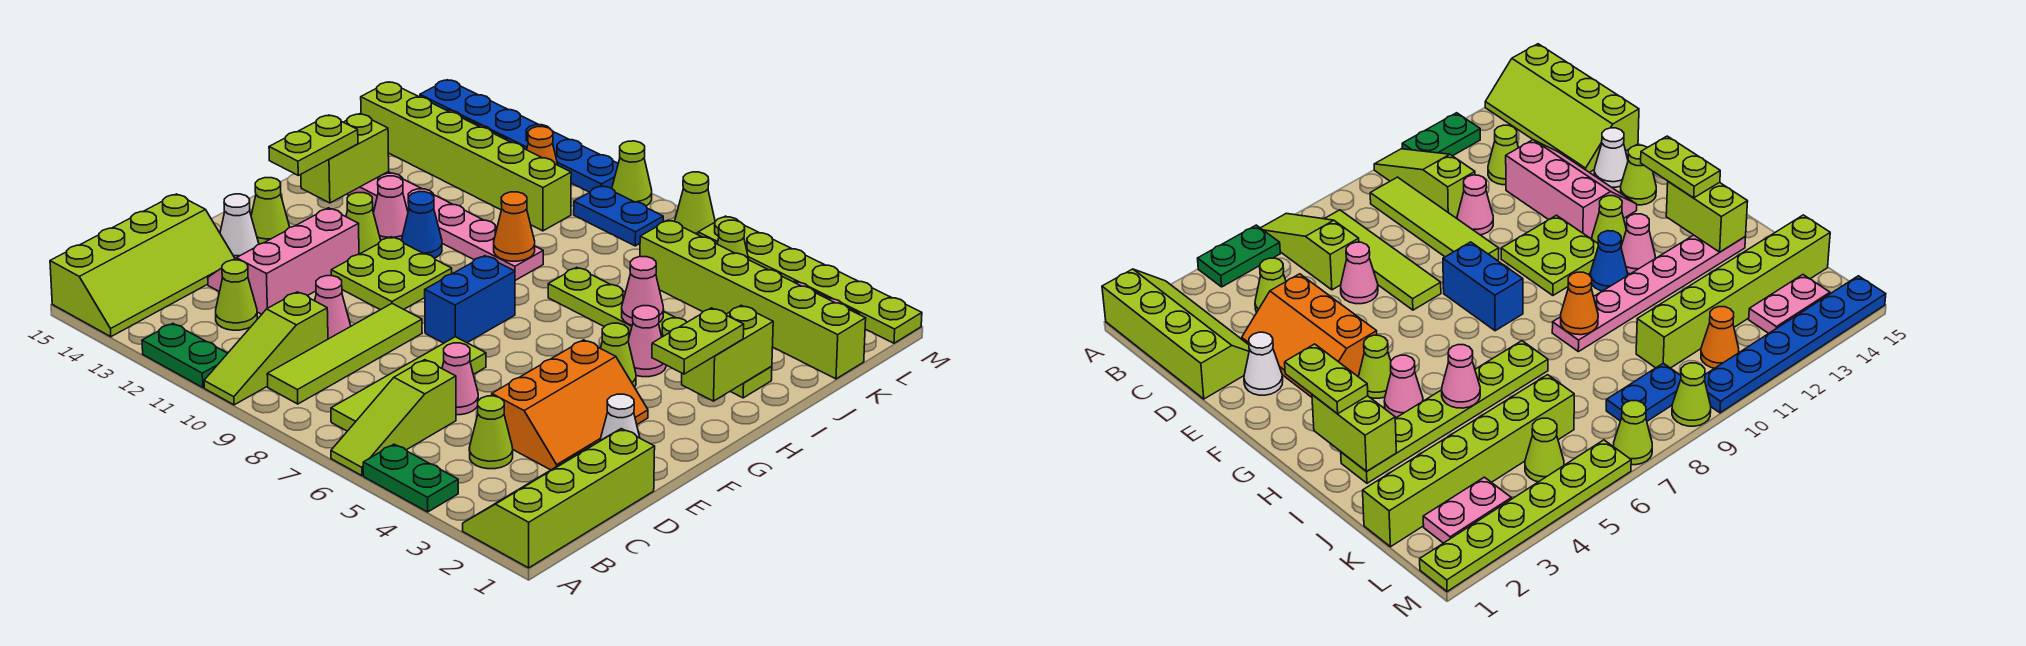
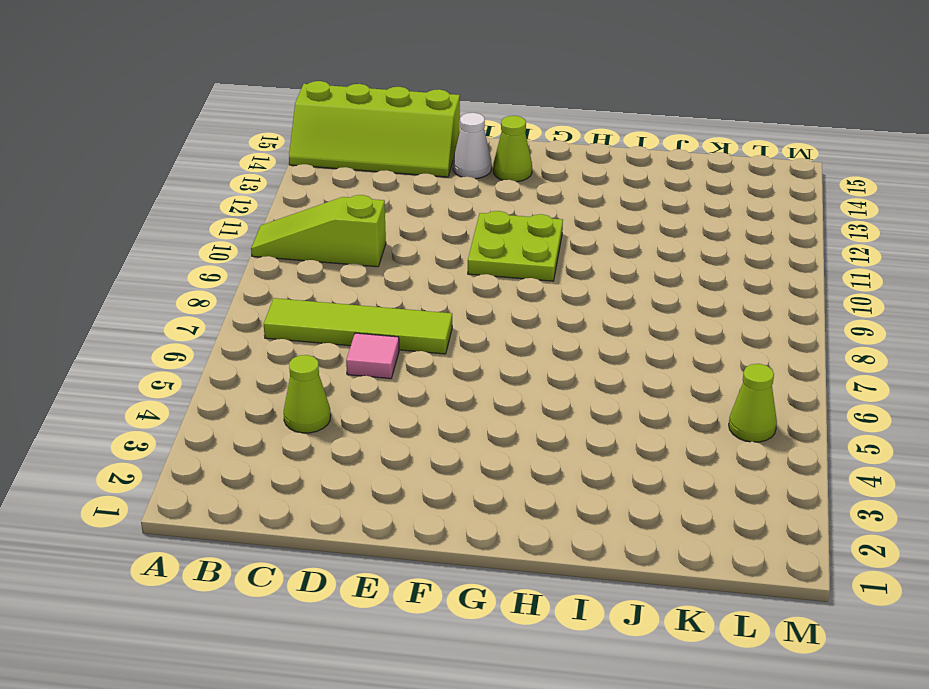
pink tile D6 level 1 -> pink cone D6 level 1
none -> lime slope A1:D2 level 1 top 1
none -> green plate A4:A5 level 1
none -> lime slope A6:C6 level 1 top C
none -> green plate A11:A12 level 1

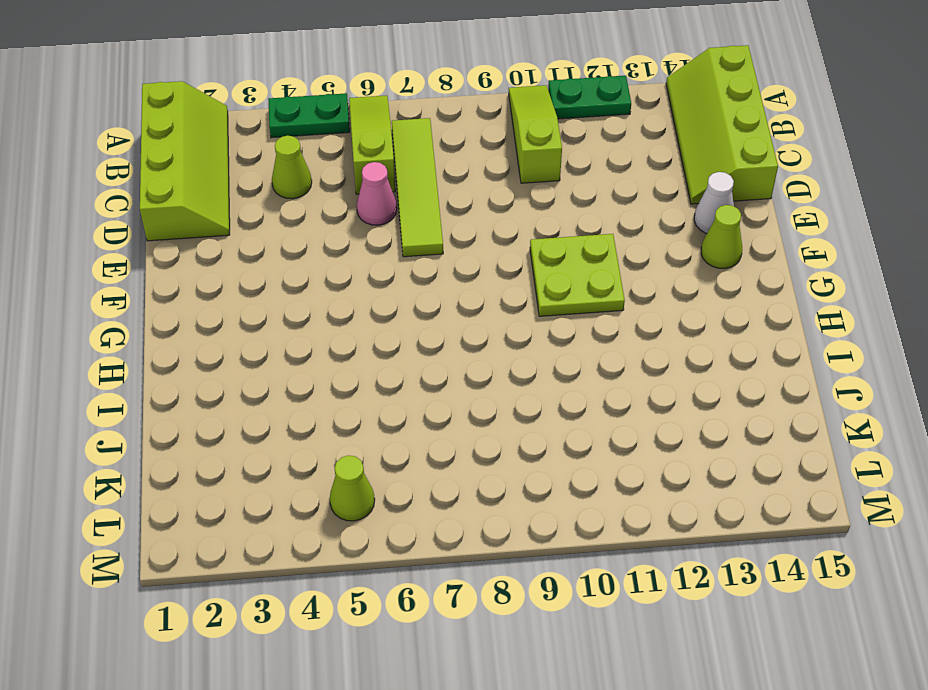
none -> lime tile B9:E9 level 1
none -> lime cone C12 level 1
none -> orange slope D3:F4 level 1 top 4
none -> pink cone D10 level 1

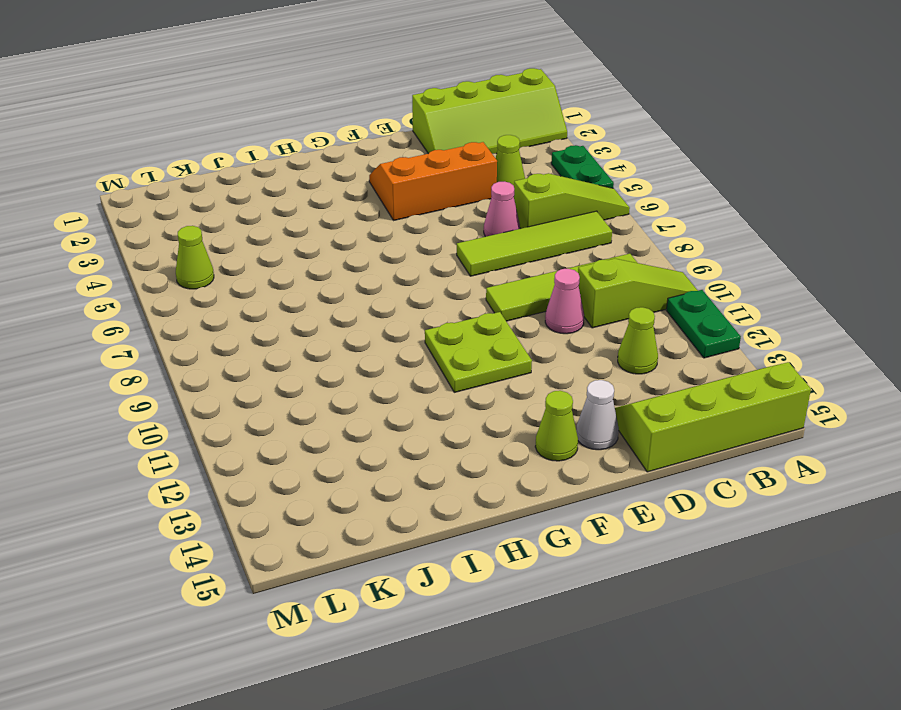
none -> pink slope D12:F13 level 1 top 12
none -> white cone E2 level 1
none -> blue brick F8:G8 level 1
none -> lime cone G4 level 1

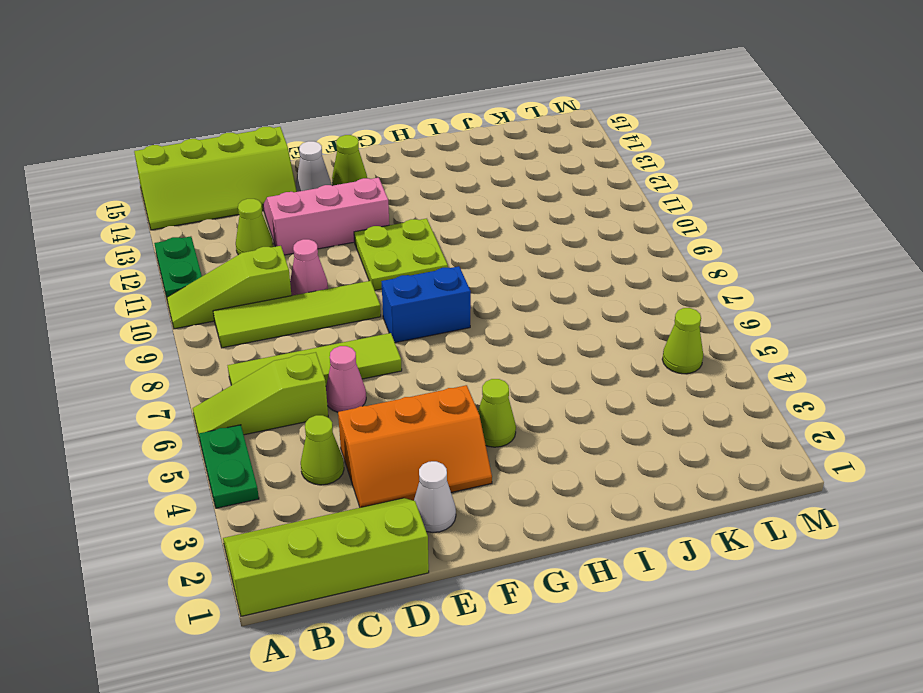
none -> lime cone G12 level 1
none -> pink cone H4 level 1
none -> blue cone H11 level 1
none -> pink cone H12 level 1

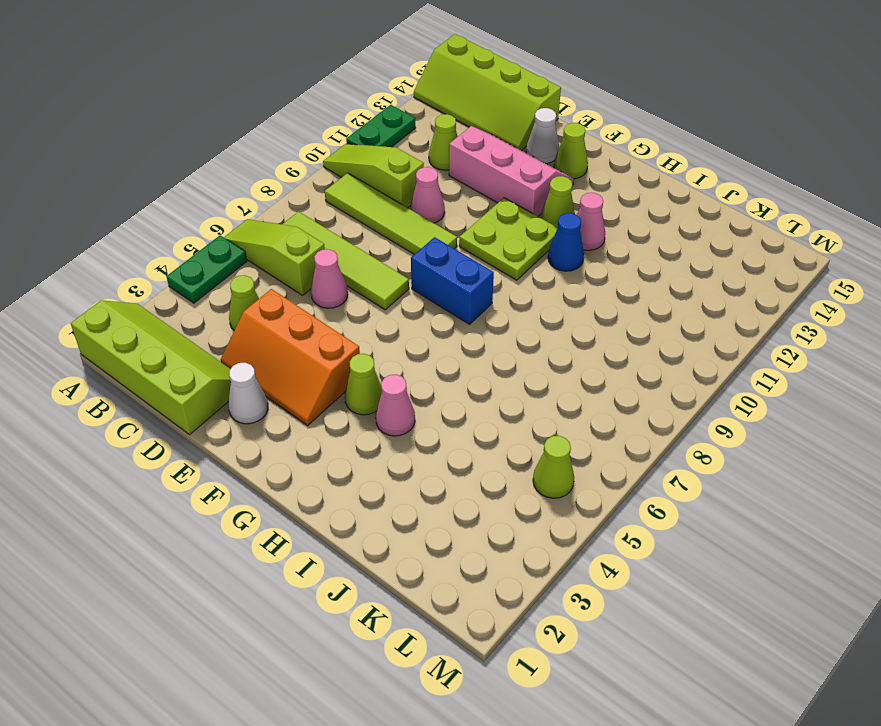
none -> lime plate I2:I7 level 1
none -> pink plate I9:I14 level 1
none -> lime brick K1:K6 level 1
none -> lime brick K10:K15 level 1

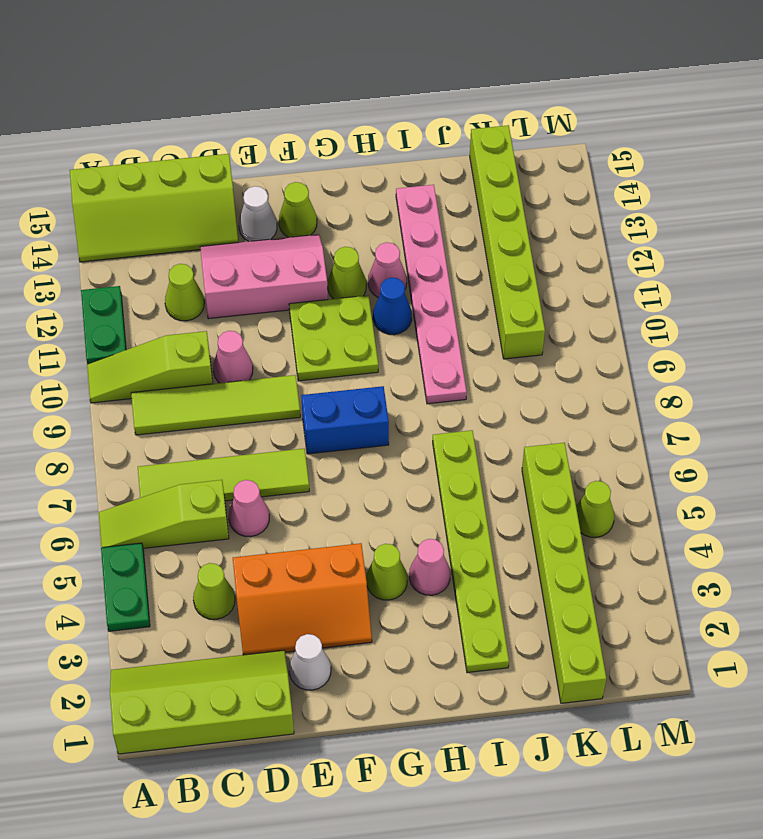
none -> pink plate L2:L3 level 1
none -> blue plate L8:L9 level 1
none -> orange cone L11 level 1
none -> pink plate L13:L14 level 1

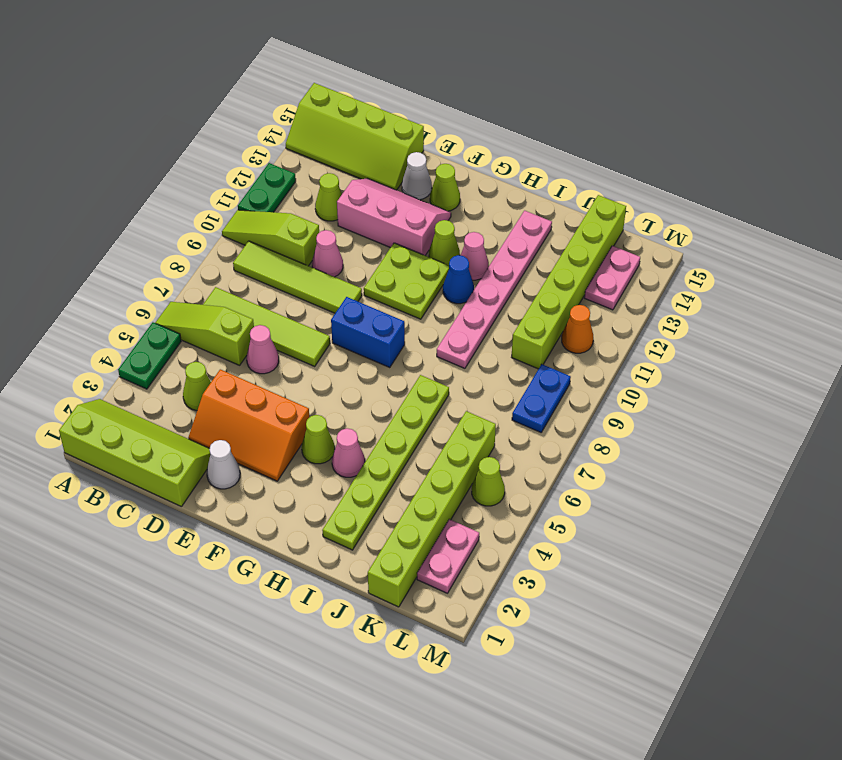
none -> lime plate M1:M6 level 1
none -> lime cone M7 level 1
none -> lime cone M9 level 1
none -> blue plate M10:M15 level 1

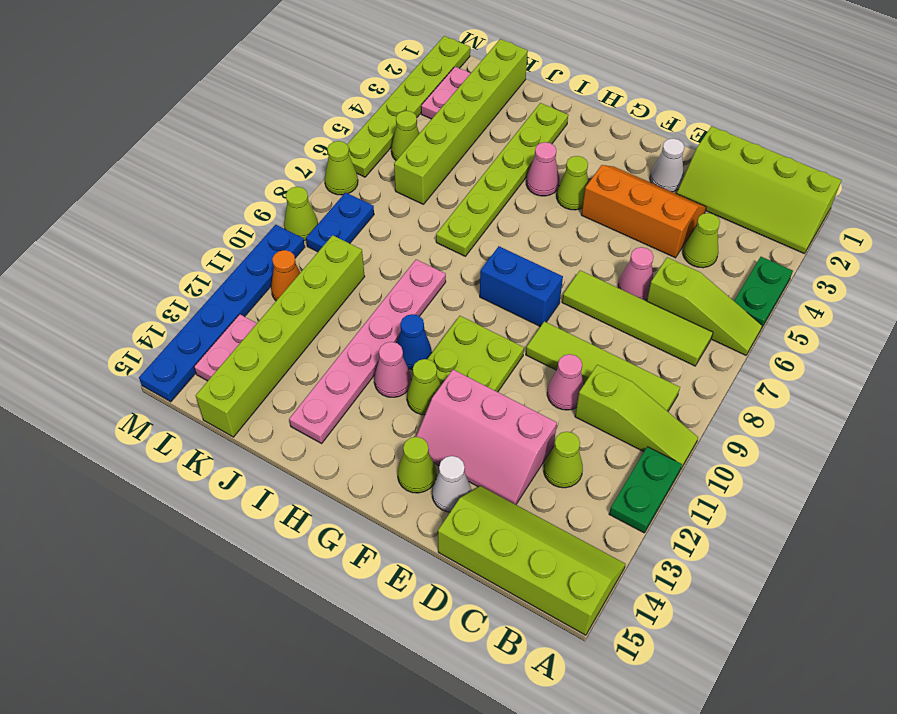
none -> lime brick H2:I2 level 2
none -> lime brick H14:I14 level 2
none -> pink cone I5 level 2
none -> orange cone I9 level 2

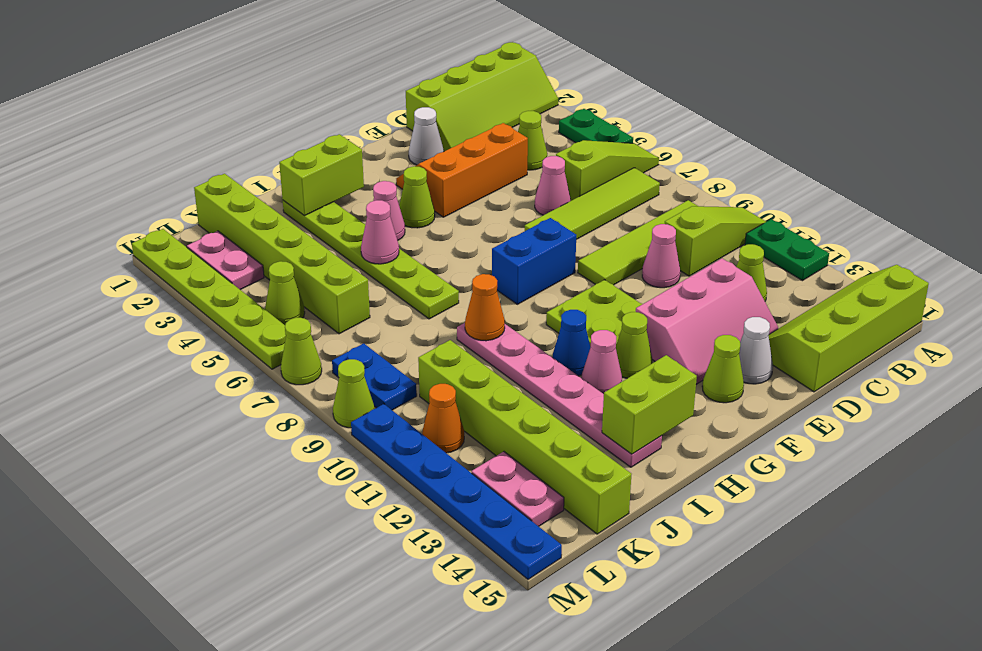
none -> lime plate G2:H2 level 3
none -> lime plate G14:H14 level 3

